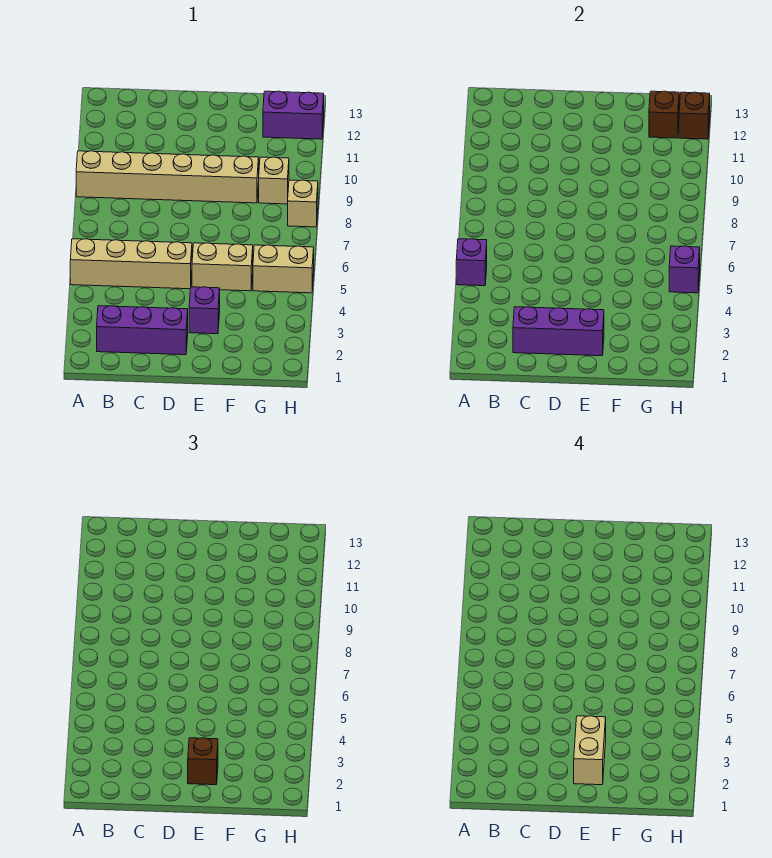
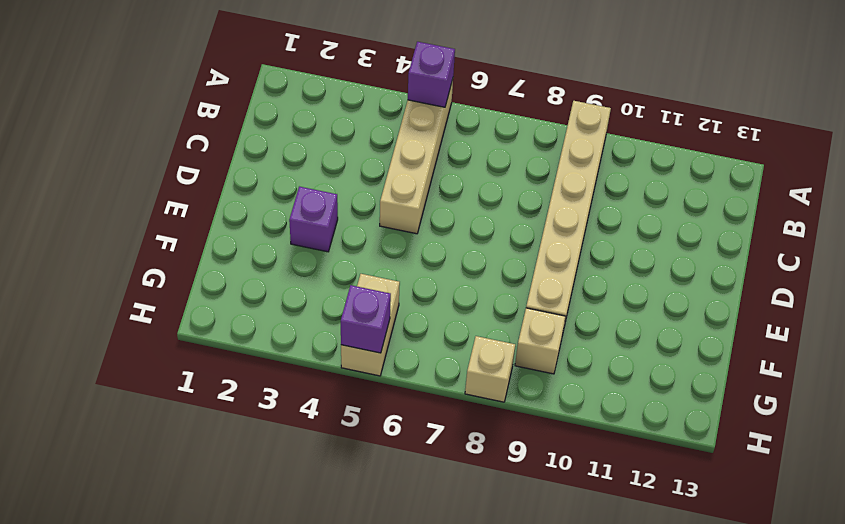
none -> purple brick B2:D2 level 1
none -> tan brick E5:F5 level 1
none -> purple brick G12:H12 level 1

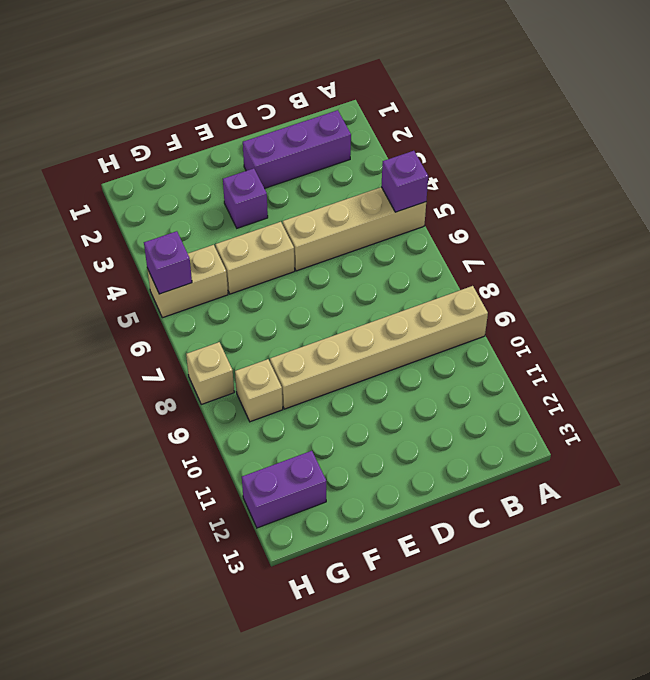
none -> purple brick C2:E2 level 2
none -> brown brick G12 level 2
none -> brown brick H12 level 2

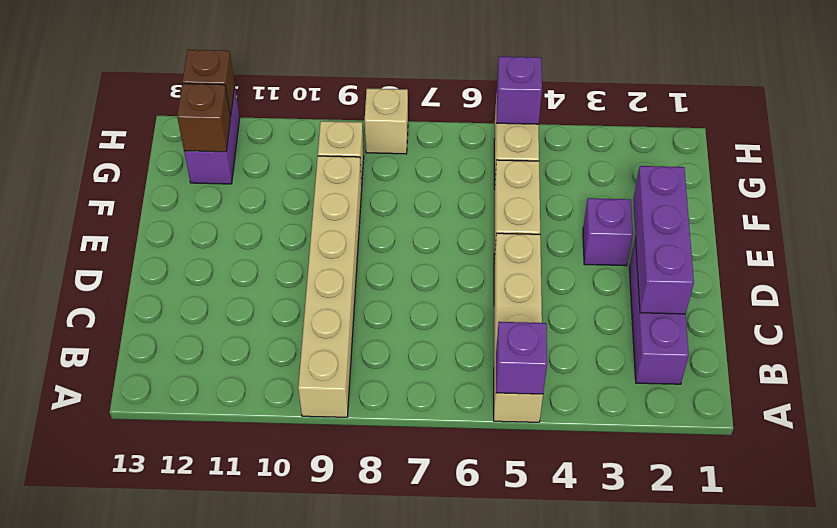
none -> brown brick E2 level 3
none -> tan brick E2:E3 level 4

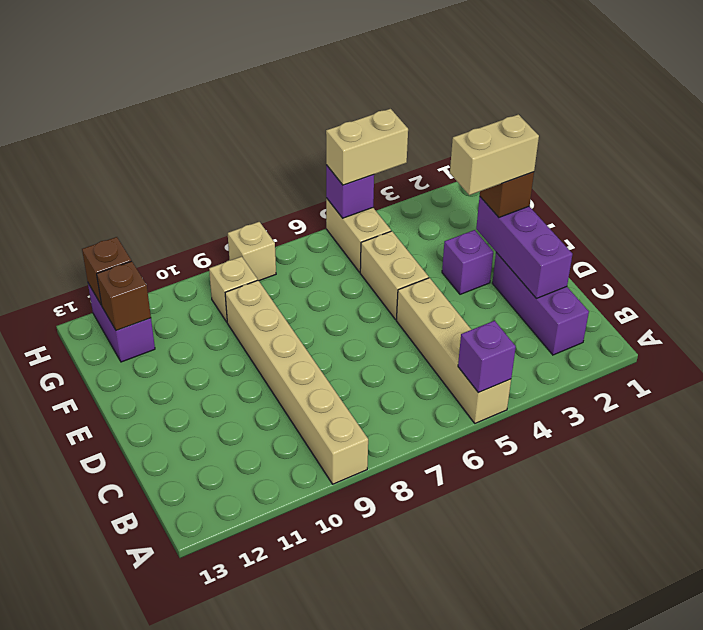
tan brick H4:H5 level 3 -> none

